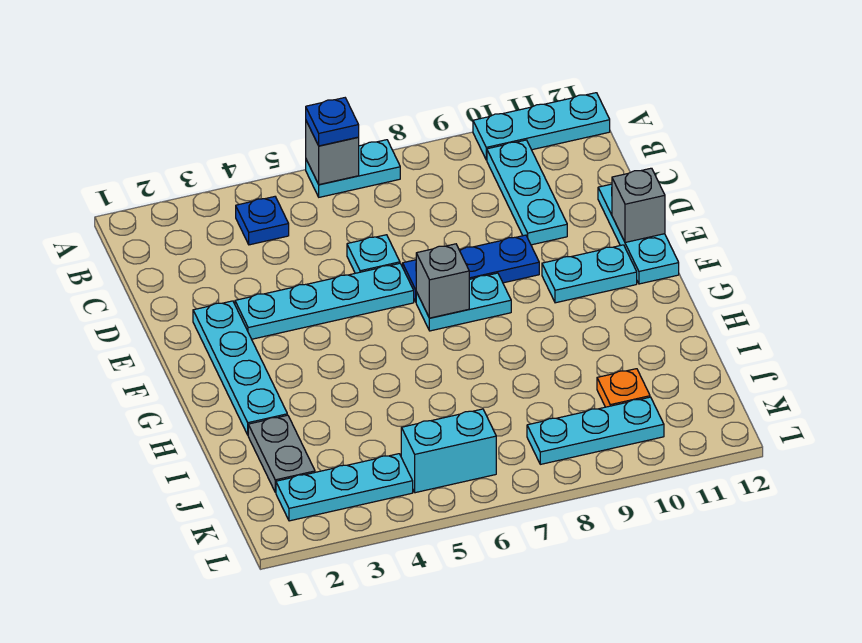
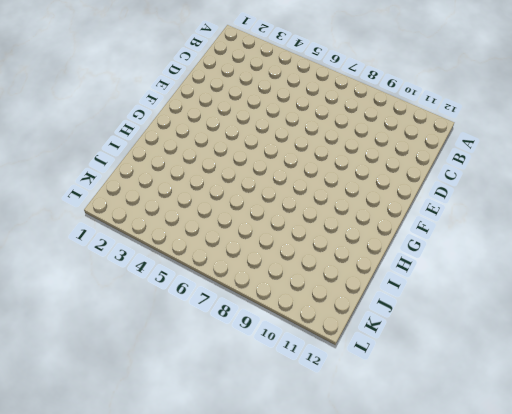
none -> cyan plate A6:A7 level 1
none -> cyan plate A10:A12 level 1
none -> blue plate B4 level 1

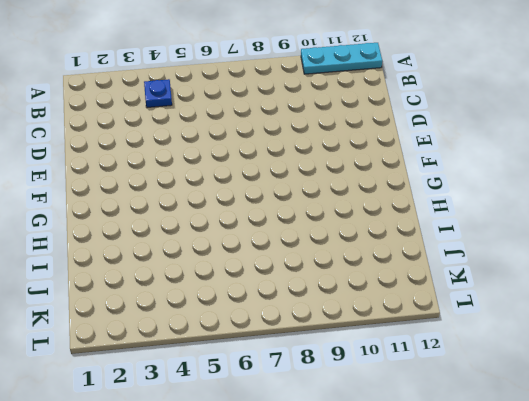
none -> cyan plate A6:A7 level 1
none -> cyan plate B10:D10 level 1
none -> cyan plate D6 level 1

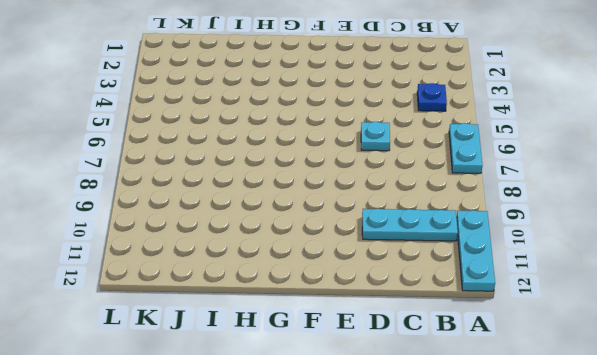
none -> cyan plate D12:F12 level 1
none -> cyan plate E2:H2 level 1
none -> cyan plate E3:E6 level 1

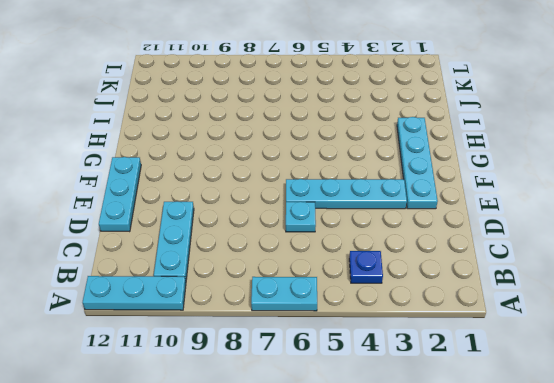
none -> blue plate E7:E9 level 1
none -> cyan plate F7:F8 level 1
none -> cyan plate F10:F11 level 1

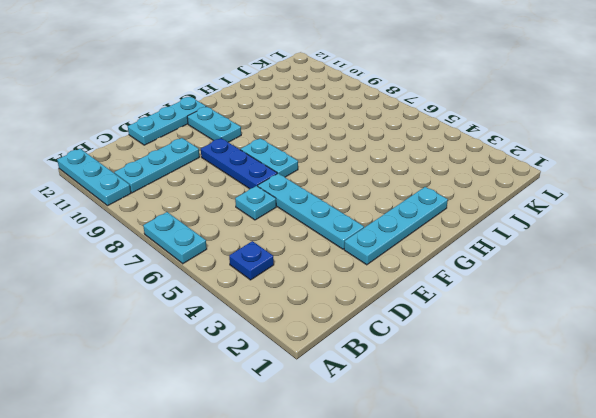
none -> grey plate I2:J2 level 1
none -> orange plate J10 level 1
none -> cyan plate K2:K4 level 1

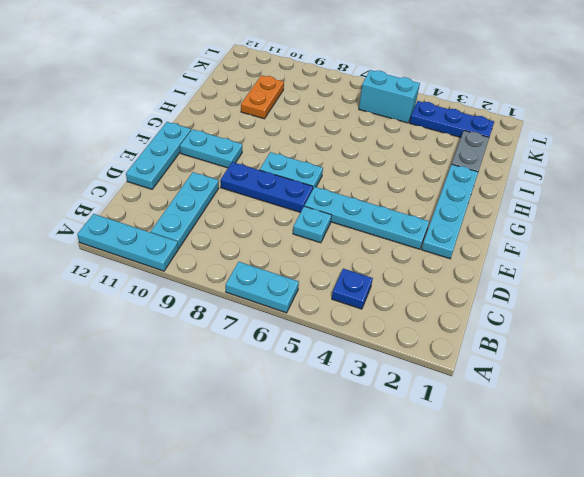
orange plate I10:J10 level 1 -> orange plate J10 level 1
blue plate K2:K4 level 1 -> cyan plate K2:K4 level 1
none -> cyan plate K8:K10 level 1
none -> grey brick A6 level 2
none -> grey brick E12 level 2

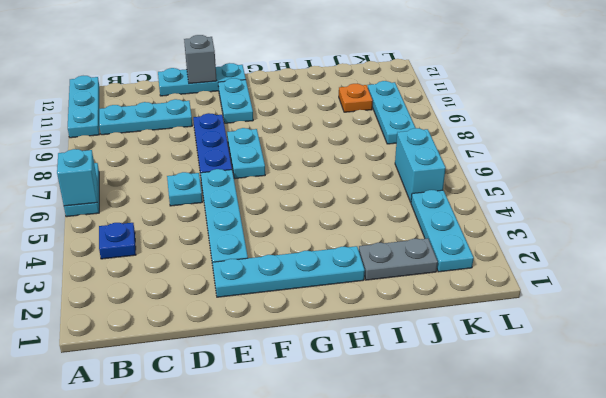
cyan brick A6 level 2 -> grey brick A6 level 2
none -> grey brick F7 level 2
none -> blue plate A6 level 3

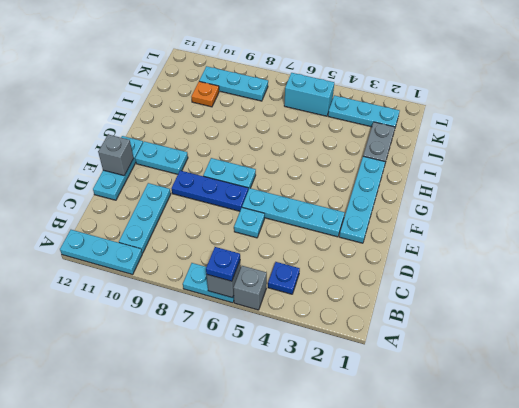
grey brick A5 level 1 -> grey brick F7 level 2

